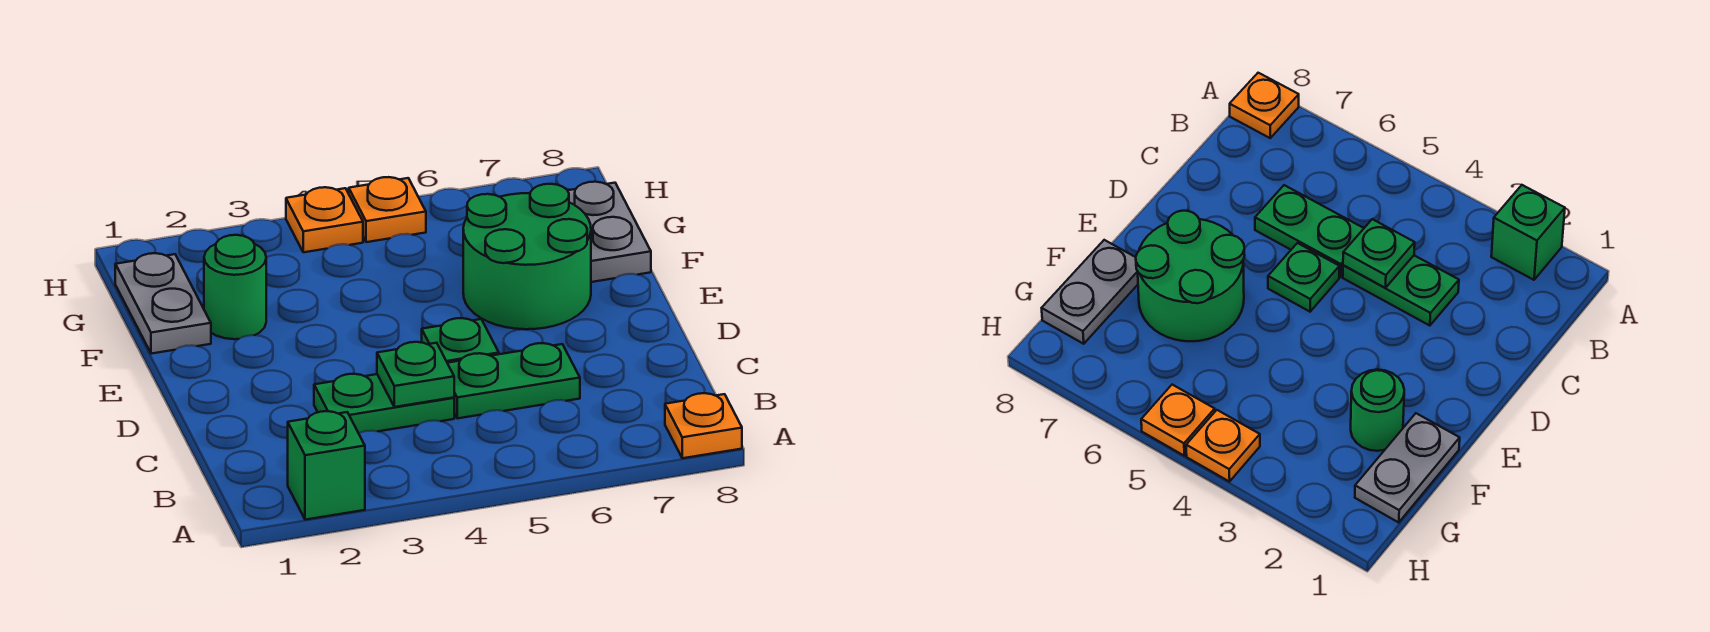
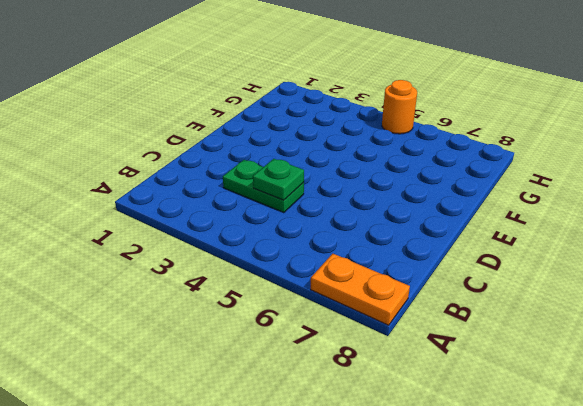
orange plate A7:A8 level 1 -> orange plate A8 level 1
orange round brick H5 level 1 -> orange plate H5 level 1
none -> green brick A2 level 1
none -> green plate C5:C6 level 1
none -> green plate D5 level 1

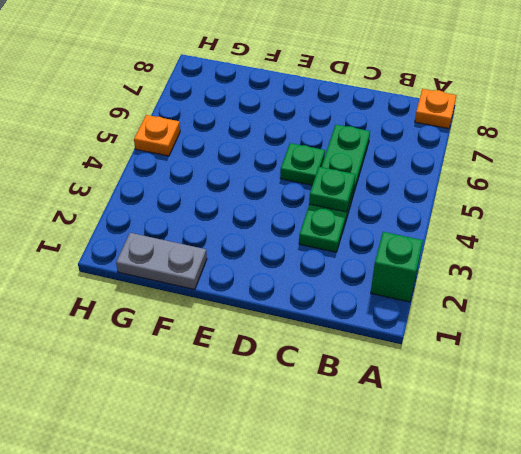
none -> green round brick E6:F7 level 1
none -> green round brick F2 level 1
none -> grey plate F8:G8 level 1

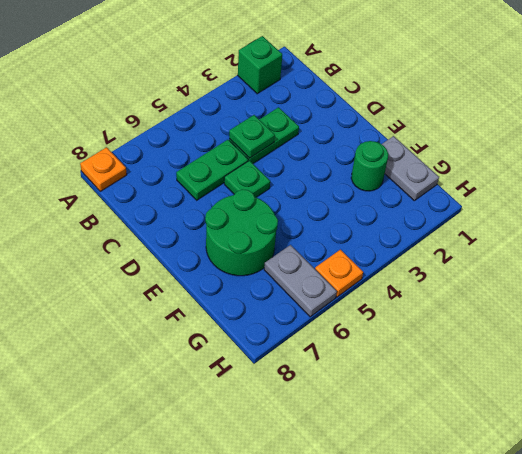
grey plate G6:H6 level 1 -> grey plate F8:G8 level 1
none -> orange plate H4 level 1

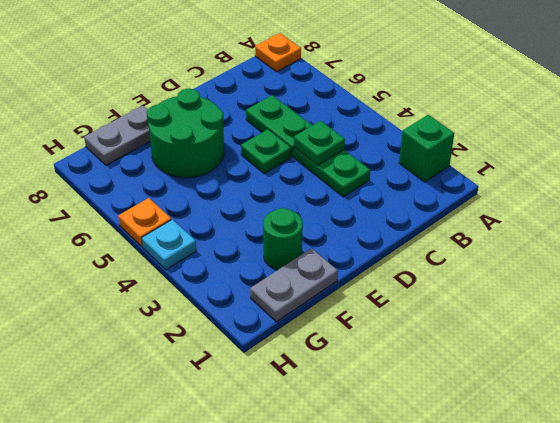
cyan plate H4 level 1 -> orange plate H4 level 1

